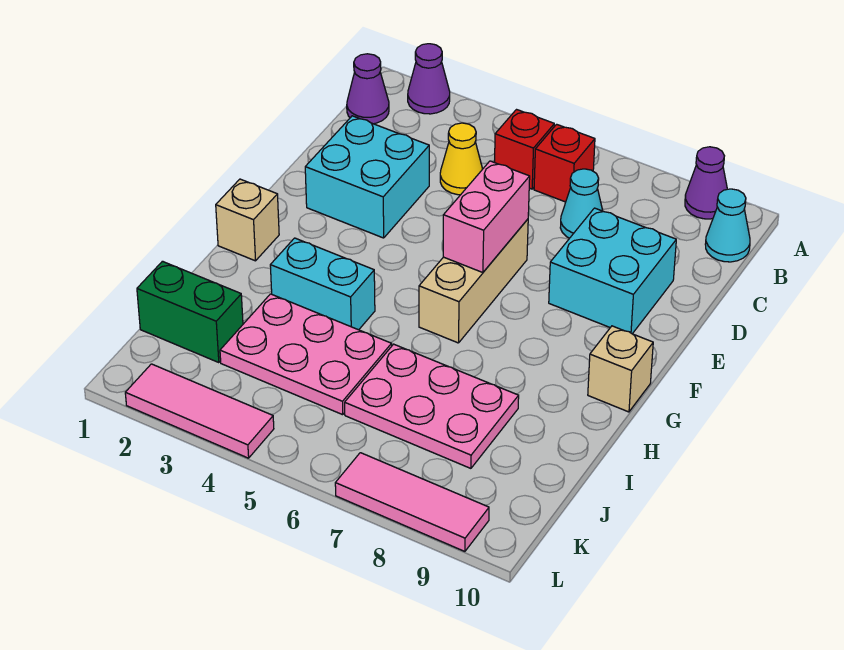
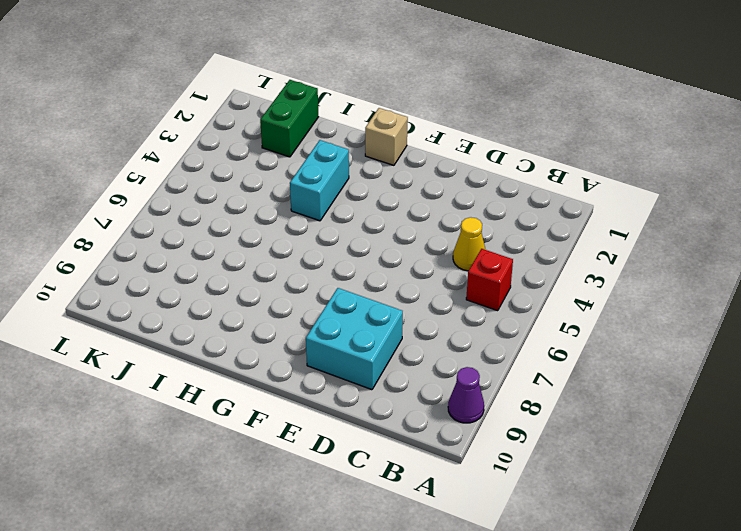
none -> purple cone A2 level 1
none -> purple cone B1 level 1
none -> red brick B6 level 1

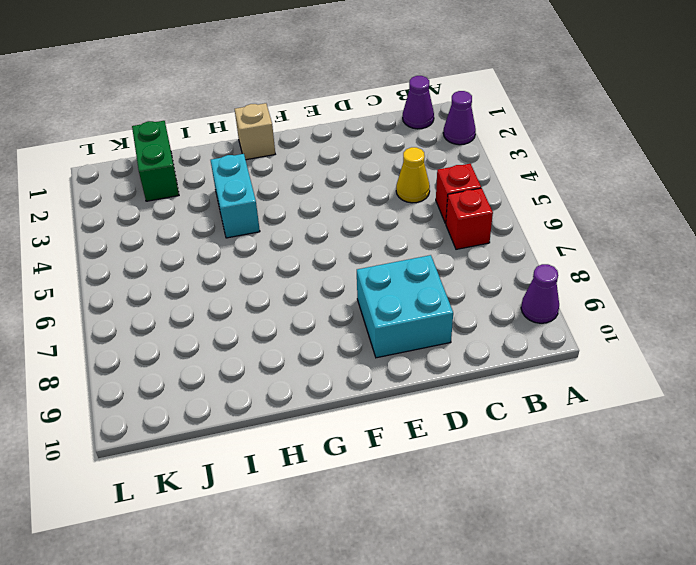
none -> cyan cone B10 level 1
none -> cyan cone C7 level 1
none -> cyan brick D2:E3 level 1

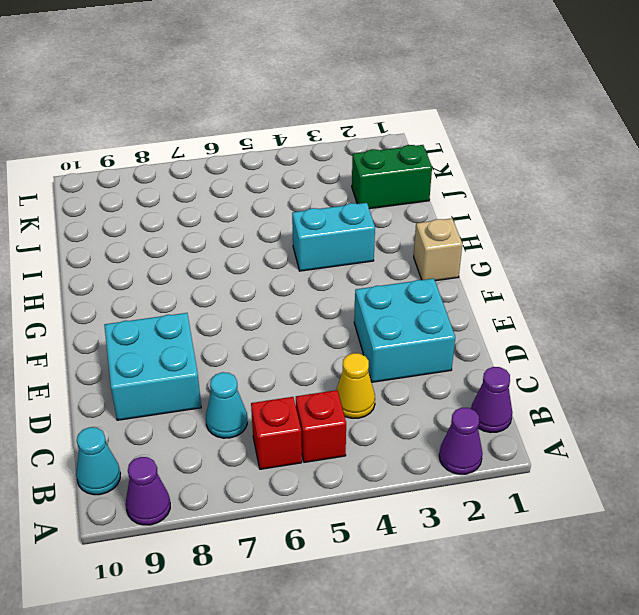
none -> tan brick E6:G6 level 1
none -> tan brick G10 level 1
none -> pink plate I3:J5 level 1

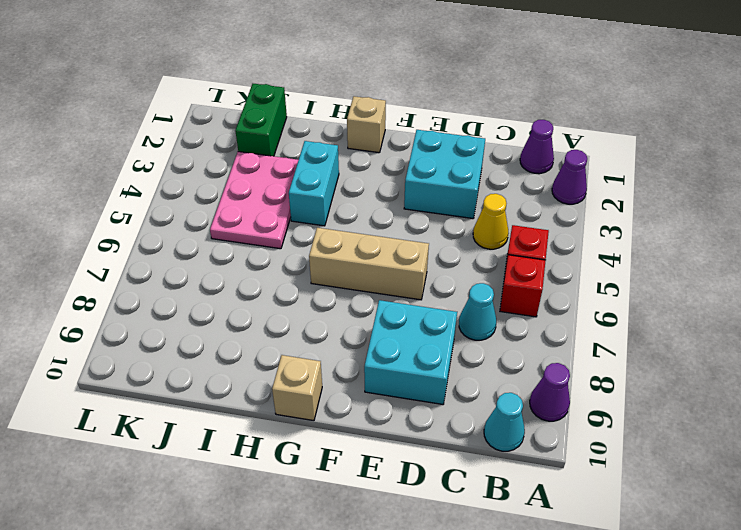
none -> pink plate I6:J8 level 1
none -> pink tile L2:L4 level 1
none -> pink tile L7:L9 level 1

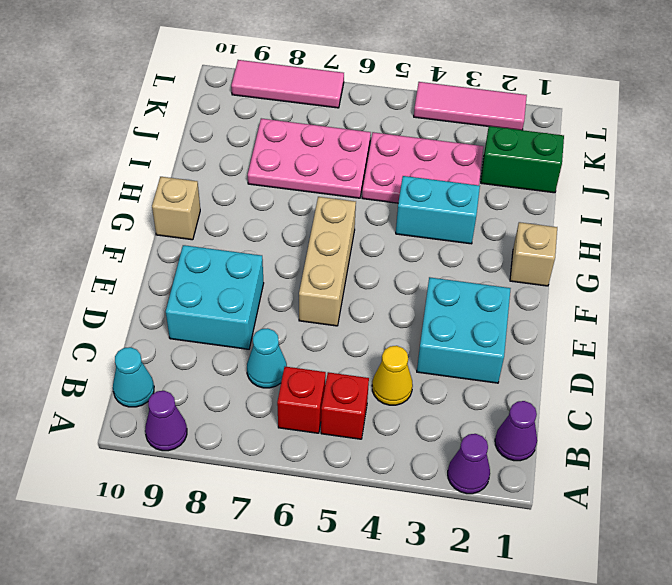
none -> pink brick E6:F6 level 2

